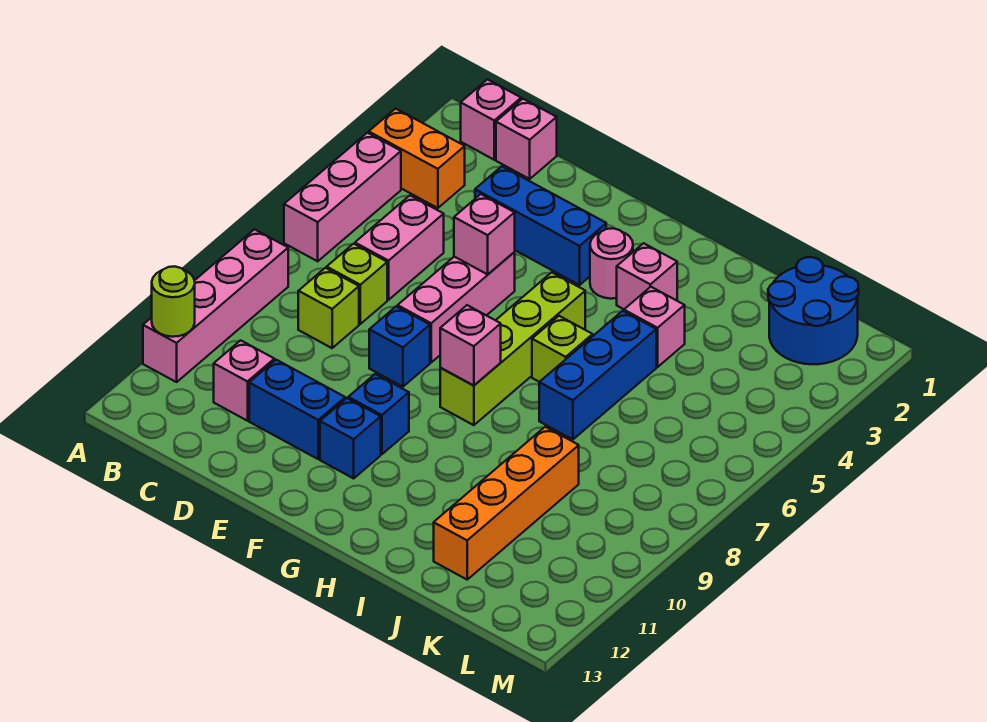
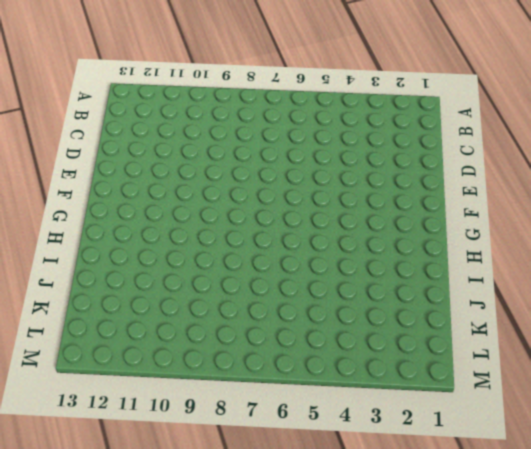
none -> orange brick A3:B3 level 1
none -> pink brick A4:A6 level 1
none -> pink brick A8:A11 level 1

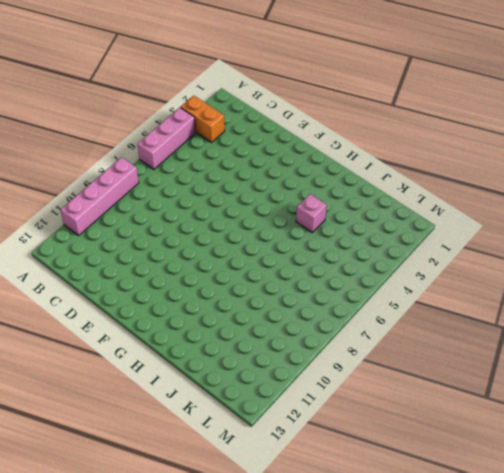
none -> pink brick B1 level 1
none -> pink brick C1 level 1
none -> pink brick C5:C6 level 1

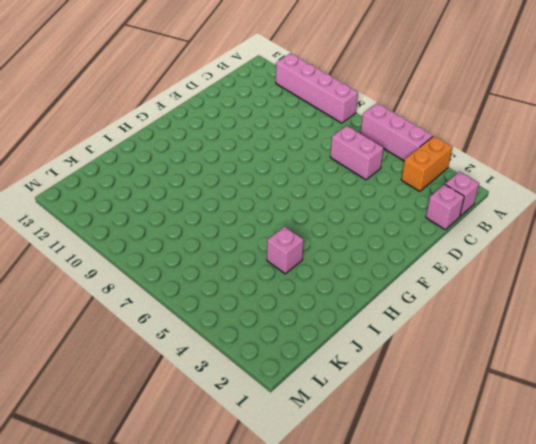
none -> lime brick C7 level 1
none -> lime brick C8 level 1
none -> pink brick C11 level 1

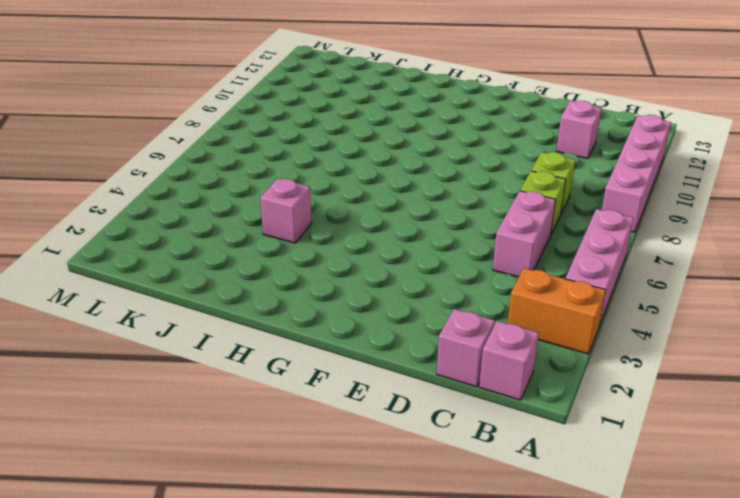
none -> blue brick D3:F3 level 1
none -> blue brick D11:E11 level 1
none -> pink brick E5:E7 level 1

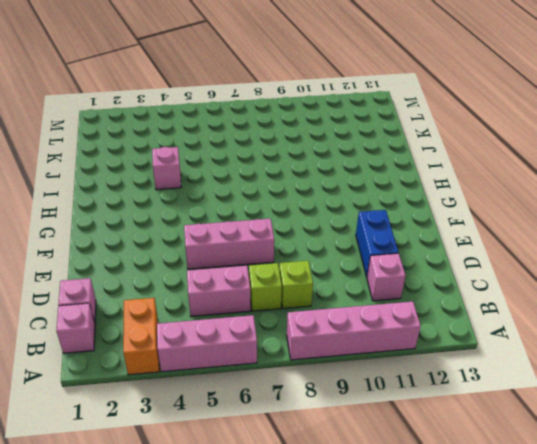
none -> blue brick D3:F3 level 1
none -> blue brick E8 level 1
none -> blue brick F10 level 1

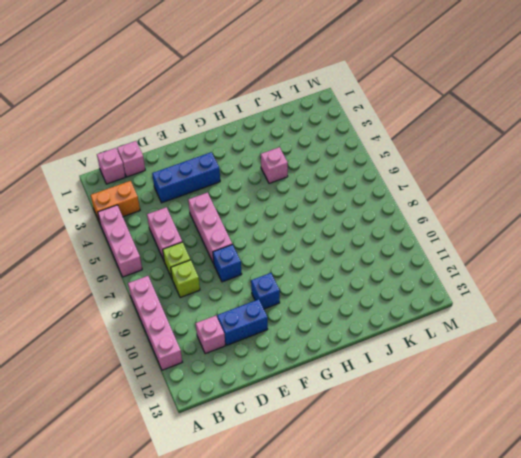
none -> blue brick F11 level 1
none -> pink round brick G3 level 1
none -> lime brick G5:G8 level 1

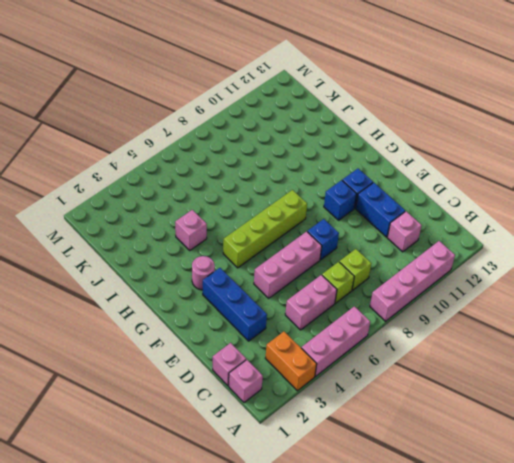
none -> pink brick H3 level 1
none -> lime brick H6 level 1
none -> blue brick I5:I7 level 1

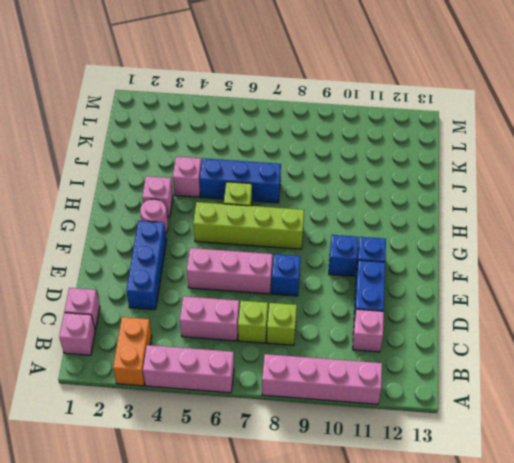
none -> orange brick J9:J12 level 1
none -> blue round brick K1:L2 level 1
none -> lime round brick A11 level 2

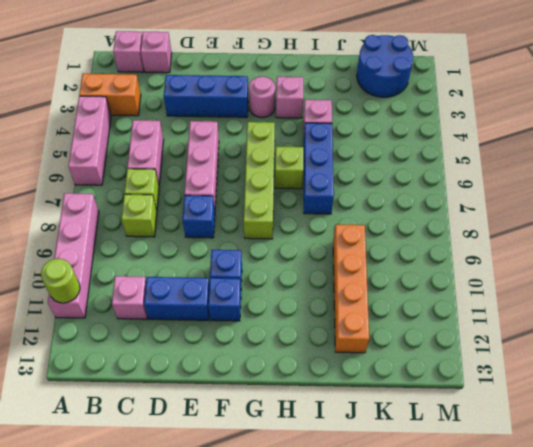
none -> pink brick E5 level 2
none -> pink brick G8 level 2

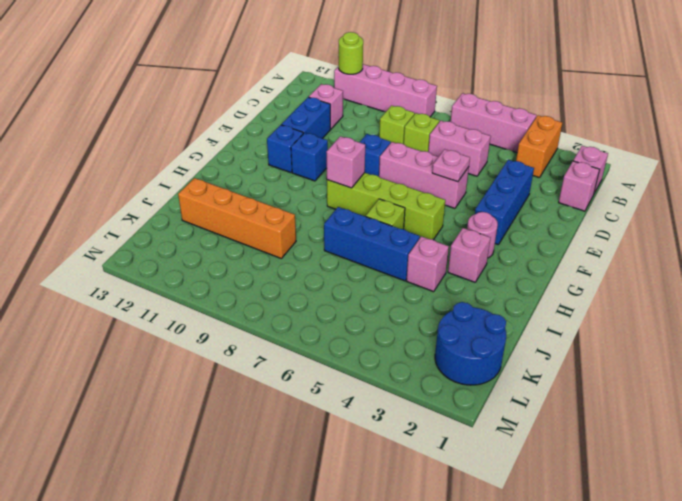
pink plate E5 level 2 -> pink brick E5 level 2

